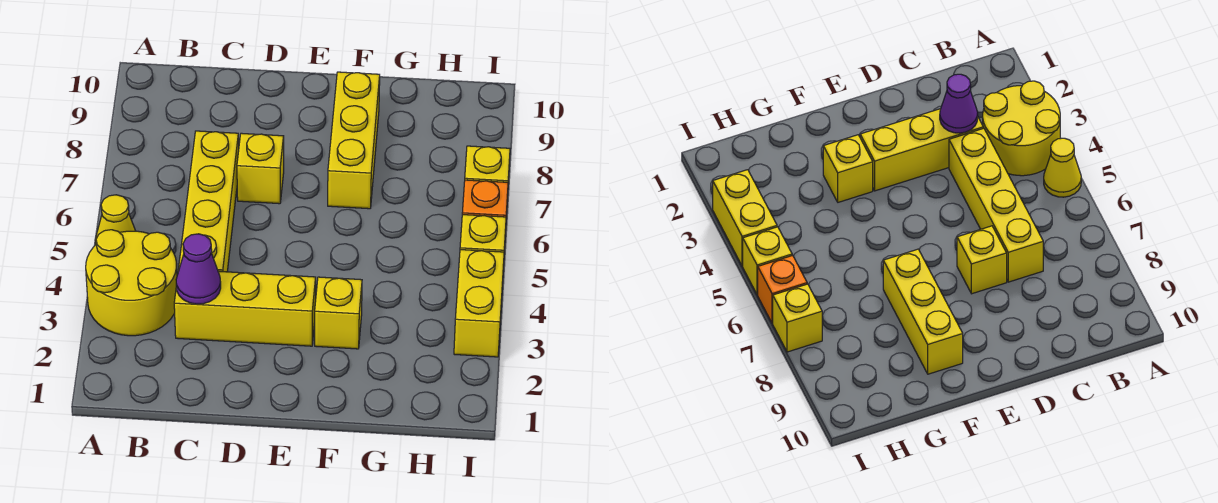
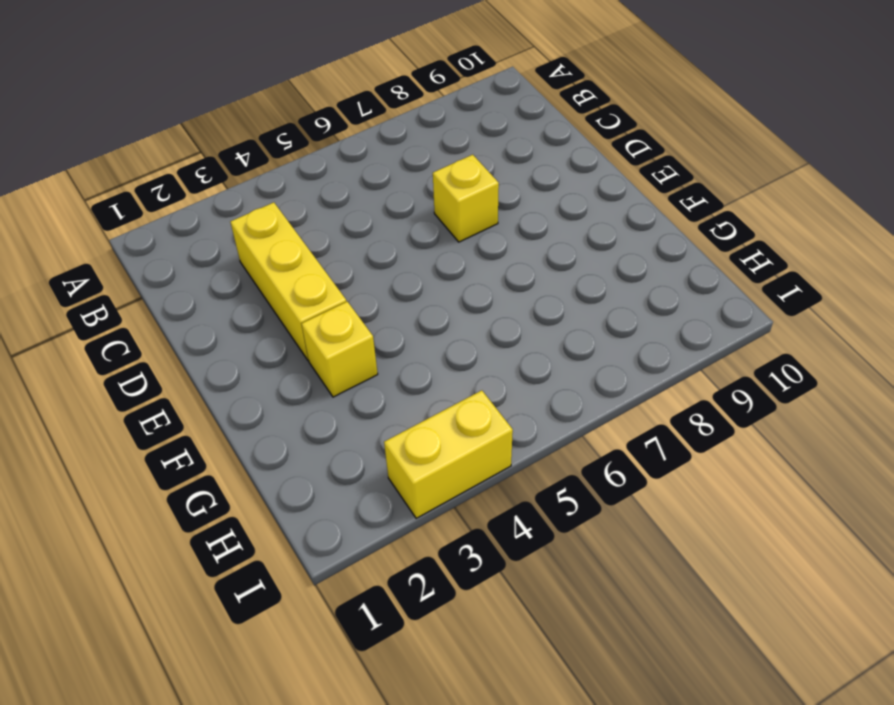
none -> yellow round brick A3:B4 level 1
none -> yellow cone A5 level 1
none -> yellow brick C4:C7 level 1

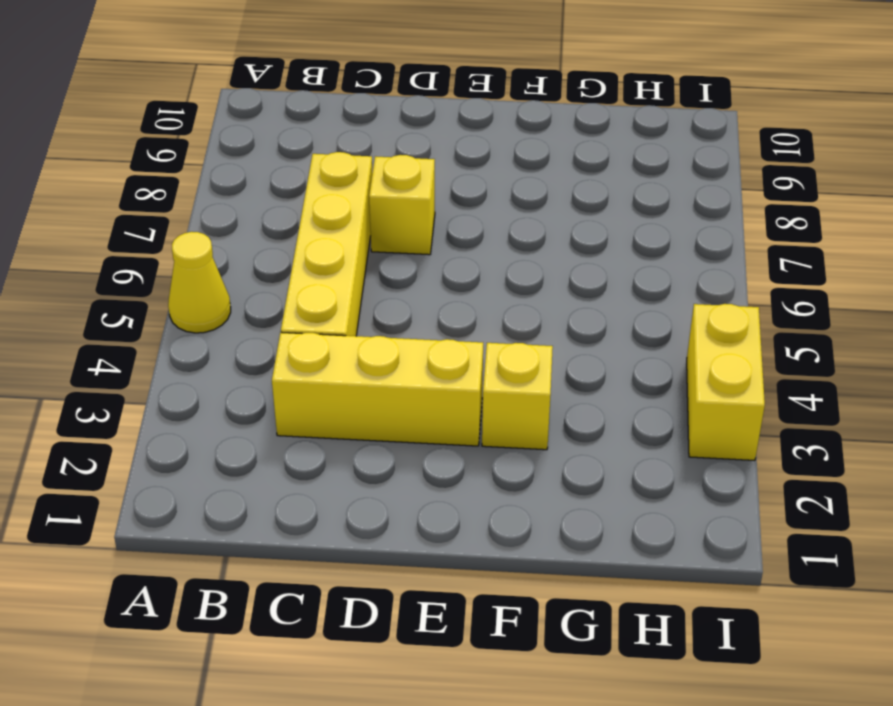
none -> yellow round brick A3:B4 level 1
none -> yellow brick F7:F9 level 1
none -> yellow brick I5 level 1

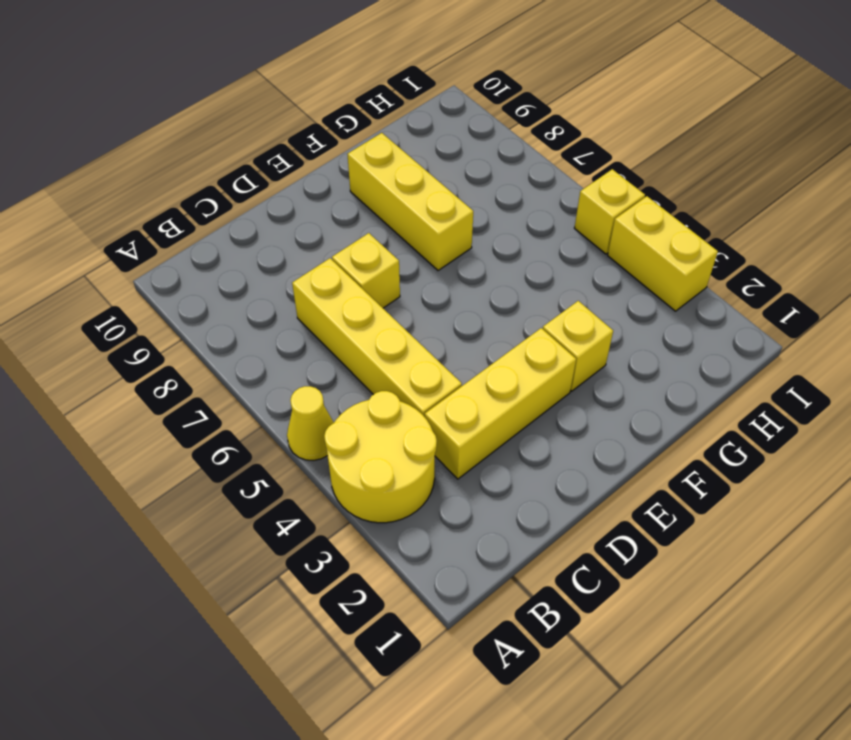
none -> orange brick I6 level 1
none -> yellow brick I7 level 1
none -> purple cone C3 level 2

